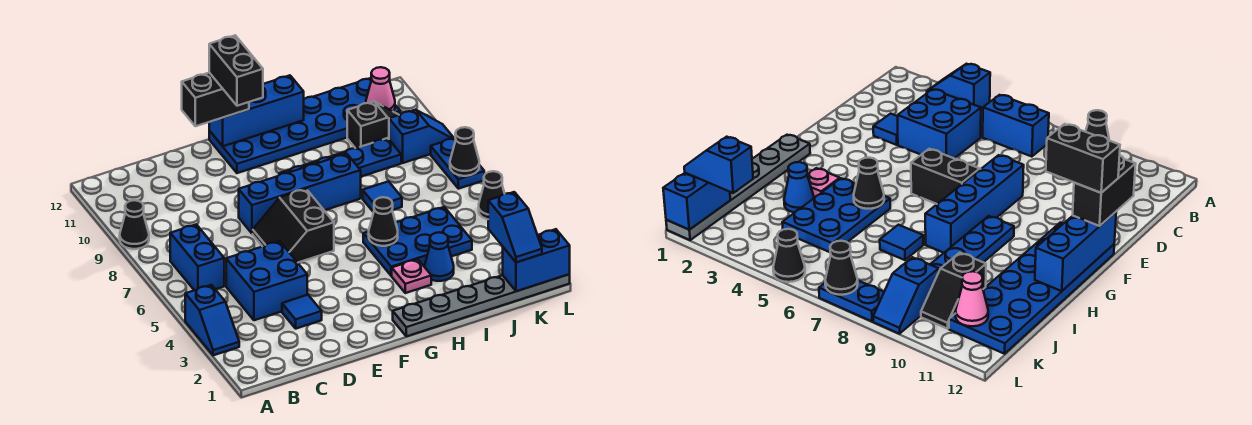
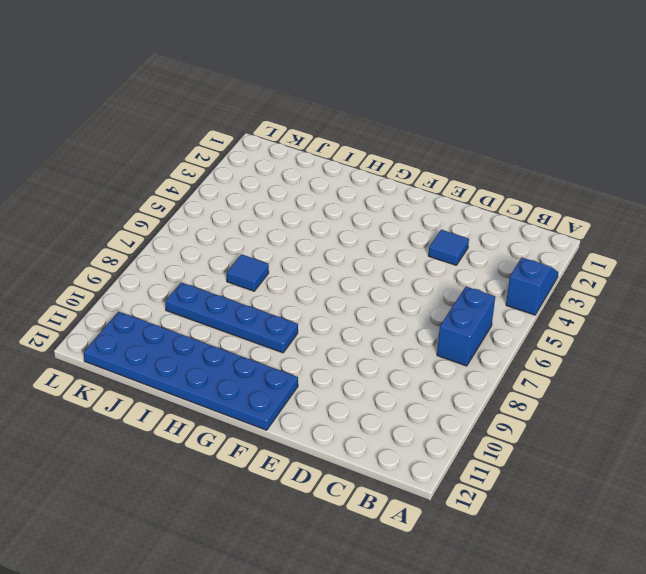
none -> black cone A9 level 1
none -> blue brick C4:D5 level 1
none -> black slope E6:F7 level 1 top F

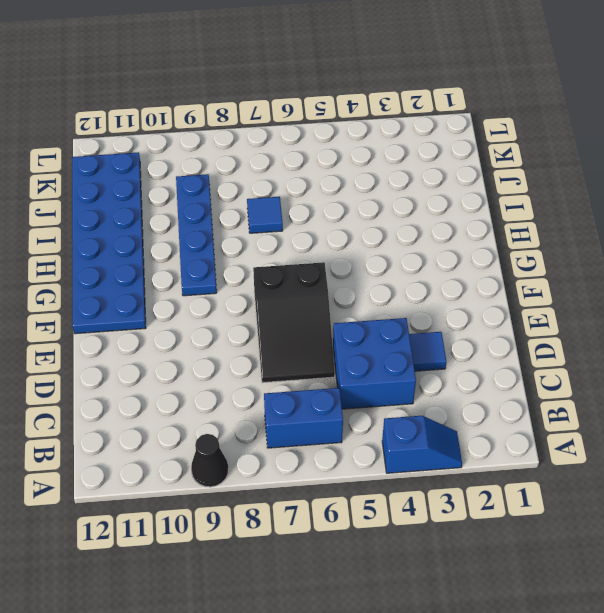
black slope D6:F7 level 1 top F -> black slope E6:F7 level 1 top F
none -> blue brick E8:H8 level 1
none -> grey plate G1:L1 level 1
none -> pink plate H3 level 1

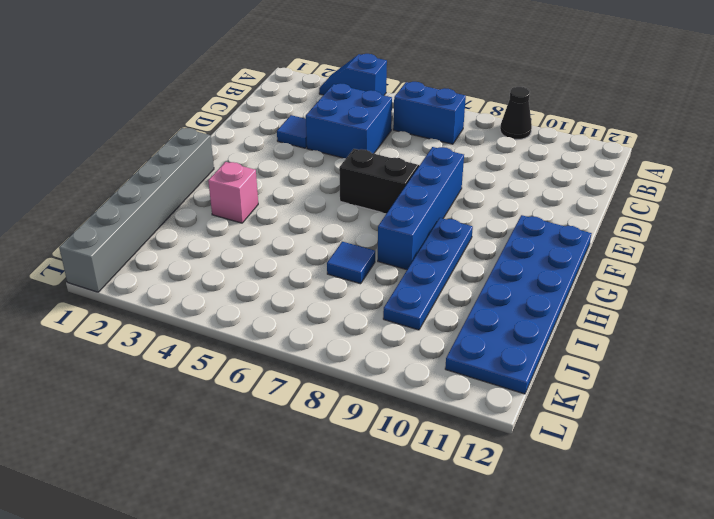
grey brick G1:L1 level 1 -> grey plate G1:L1 level 1
pink brick H3 level 1 -> pink plate H3 level 1
none -> blue plate H4:J5 level 1
none -> blue cone I3 level 1
none -> black slope J10:K10 level 1 top J

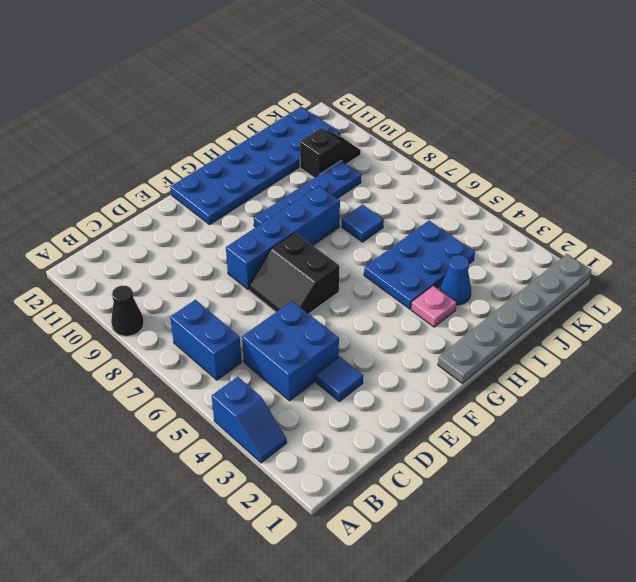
none -> blue slope K9:L9 level 1 top K
none -> black cone L5 level 1
none -> blue plate L7:L8 level 1

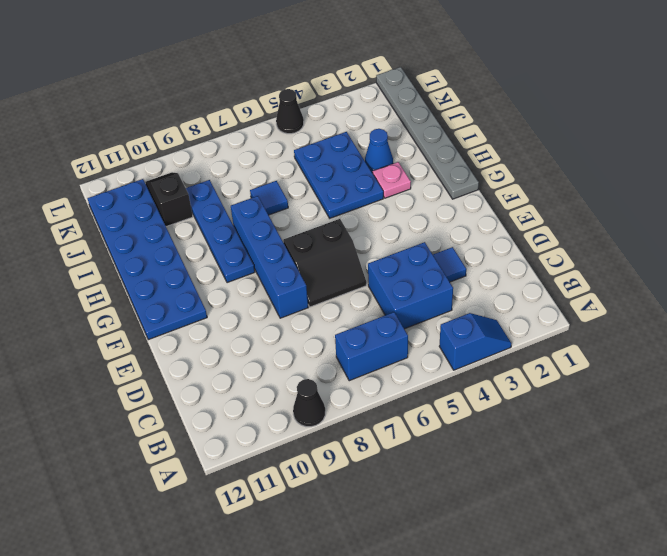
none -> blue slope K9:L9 level 1 top K
none -> blue plate L7:L8 level 1
none -> blue brick F12:H12 level 2

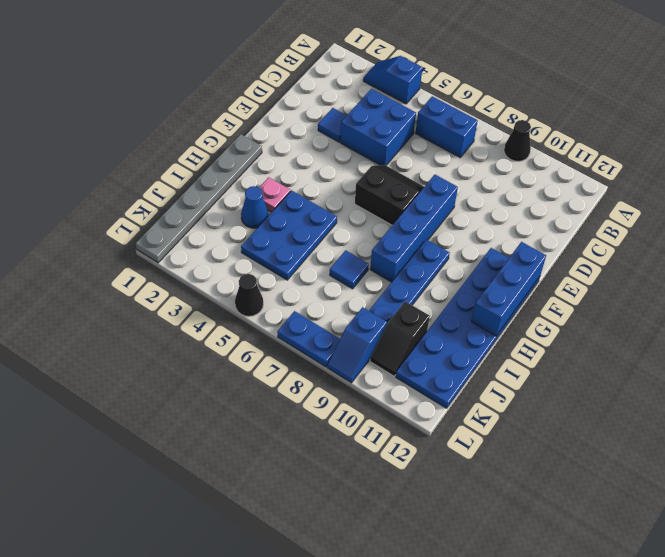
none -> black cone H5 level 2
none -> blue brick K1:L1 level 2
none -> pink cone K11 level 2

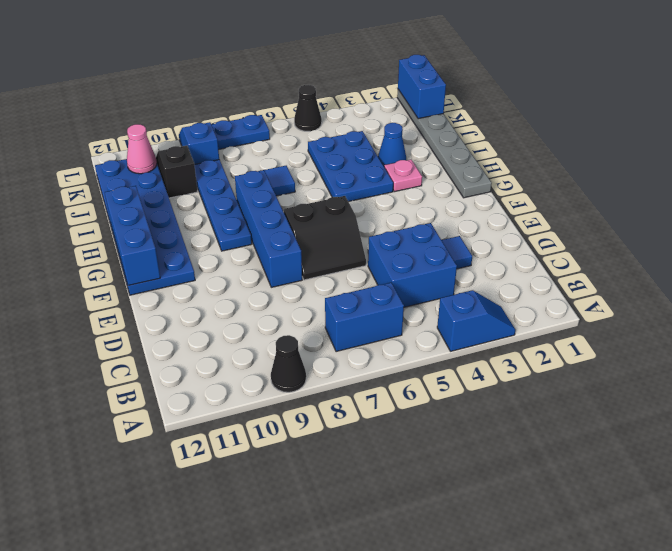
none -> black cone H5 level 2
none -> black cone L7 level 2
none -> black brick E12:F12 level 3

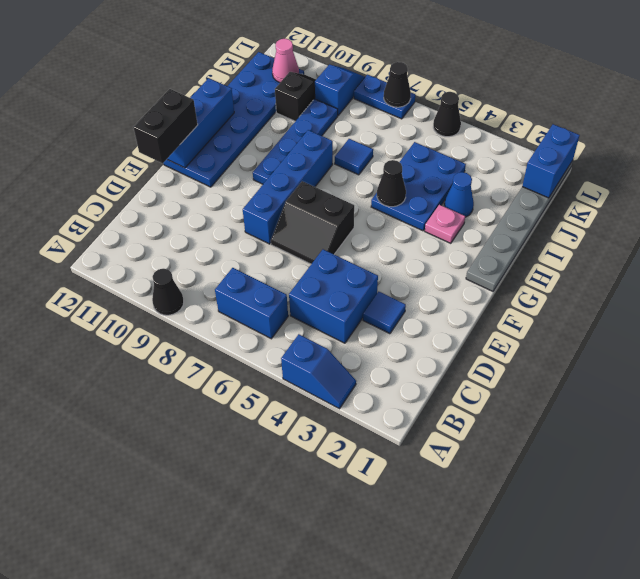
none -> blue slope K1:K2 level 3 top 2
none -> black brick F11:F12 level 4

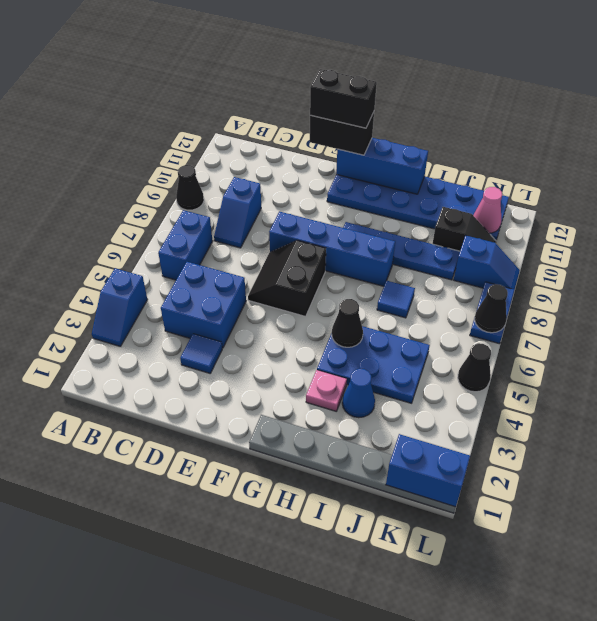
blue slope C8:C9 level 1 top 9 -> blue slope K1:K2 level 3 top 2
black brick E12:F12 level 4 -> black brick F11:F12 level 4

